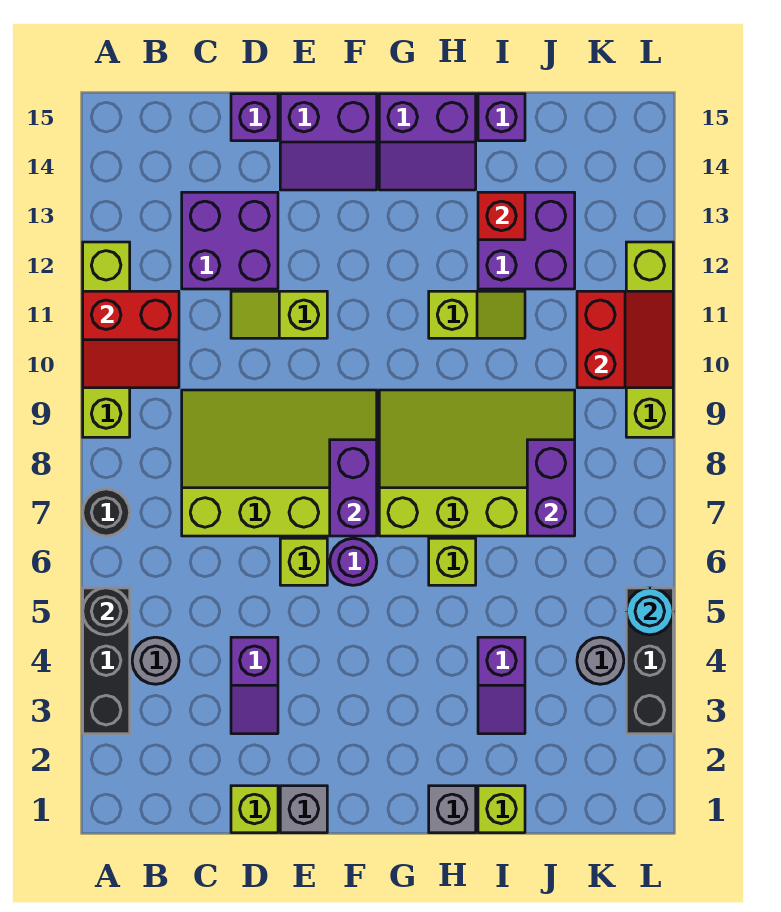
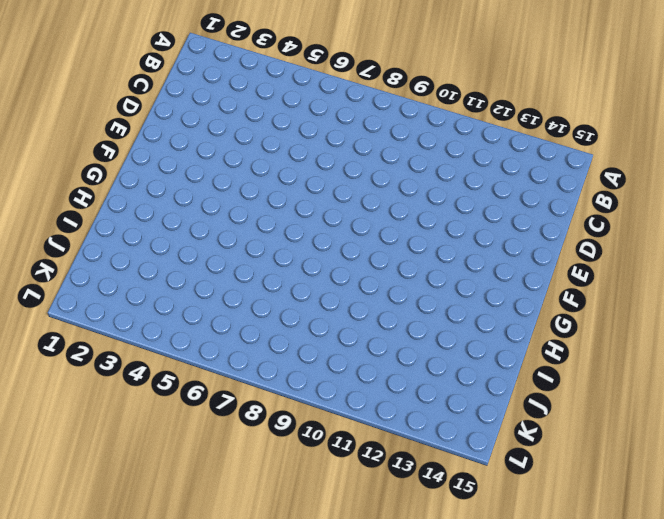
none -> black brick A3:A5 level 1
none -> black round brick A7 level 1
none -> lime brick A9:A12 level 1
none -> grey round brick B4 level 1

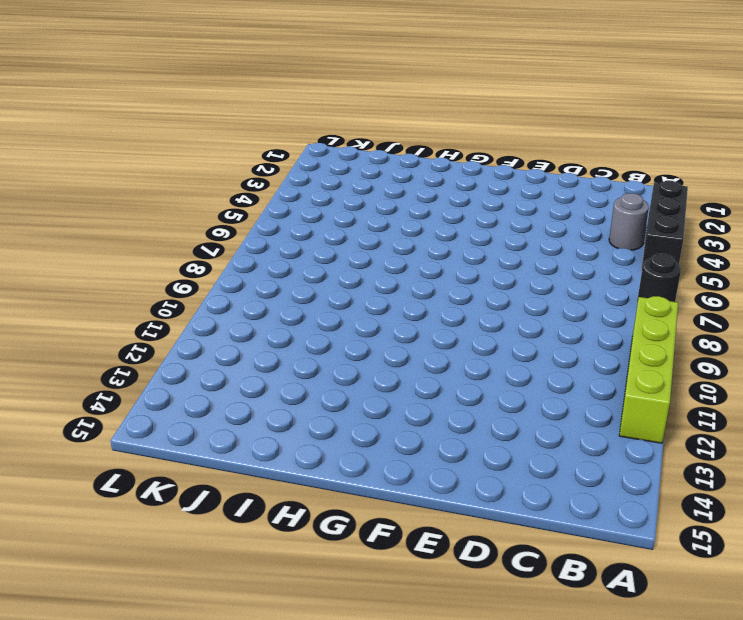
none -> lime slope C7:F9 level 1 top 7
none -> purple brick C12:D13 level 1
none -> lime brick D1 level 1
none -> purple slope D3:D4 level 1 top 4

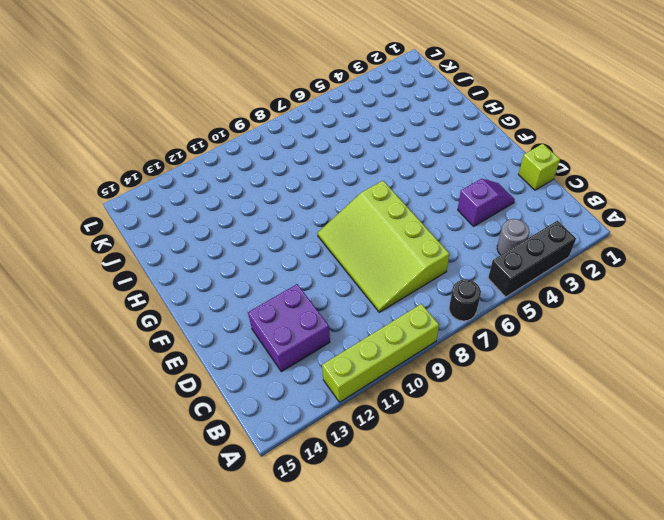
none -> lime slope D11:E11 level 1 top E
none -> purple brick D15 level 1
none -> grey brick E1 level 1
none -> lime brick E6 level 1

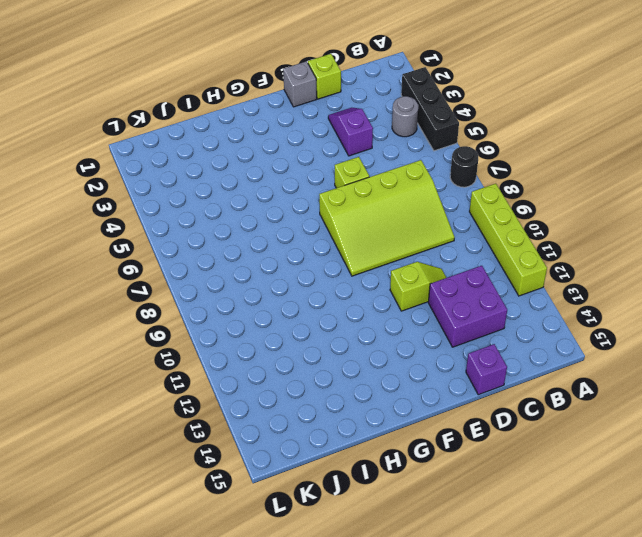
none -> purple slope E14:F15 level 1 top 15
none -> purple round brick F6 level 1
none -> lime slope G7:J9 level 1 top 7
none -> purple slope G14:H15 level 1 top 15

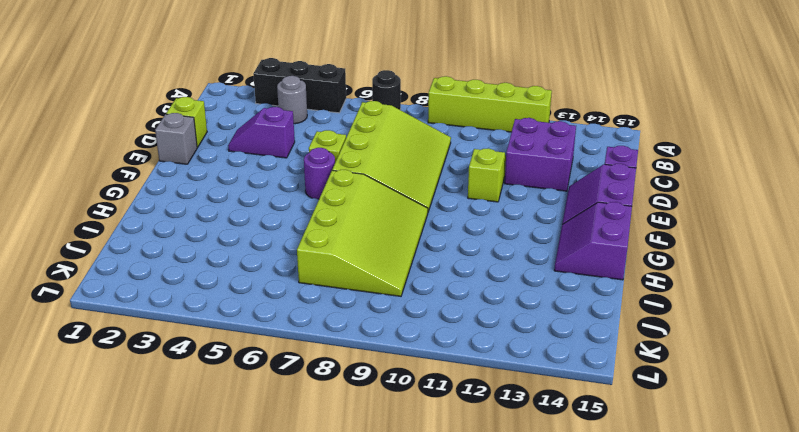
none -> grey brick H1 level 1
none -> lime brick H6 level 1
none -> lime slope H11:I11 level 1 top H
none -> lime brick I1 level 1

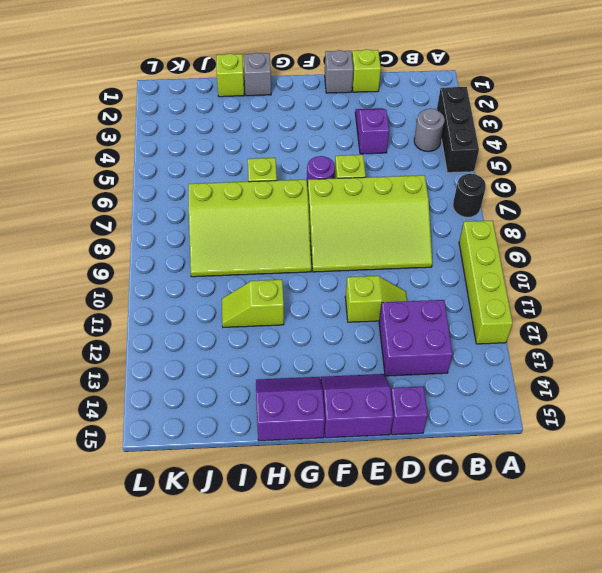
none -> purple slope I3:I4 level 1 top 4
none -> purple brick I12:J13 level 1
none -> purple brick I15 level 1
none -> grey round brick K4 level 1

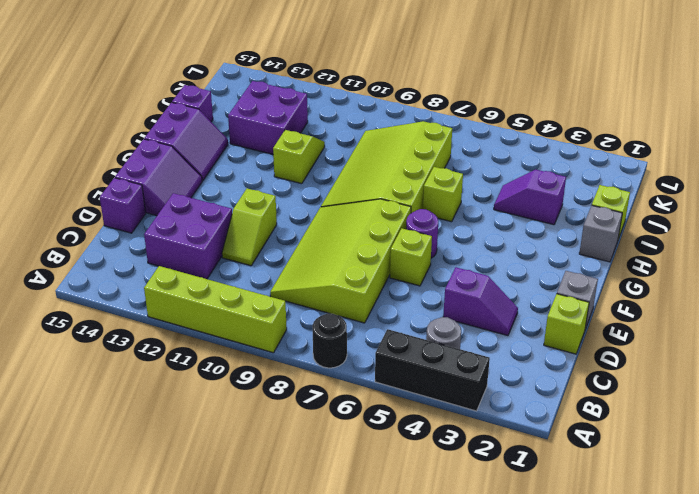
purple slope I3:I4 level 1 top 3 -> purple slope I3:I4 level 1 top 4
none -> grey round brick K4 level 1
none -> black brick L3:L5 level 1
none -> lime brick L9:L12 level 1
none -> black round brick A5 level 2

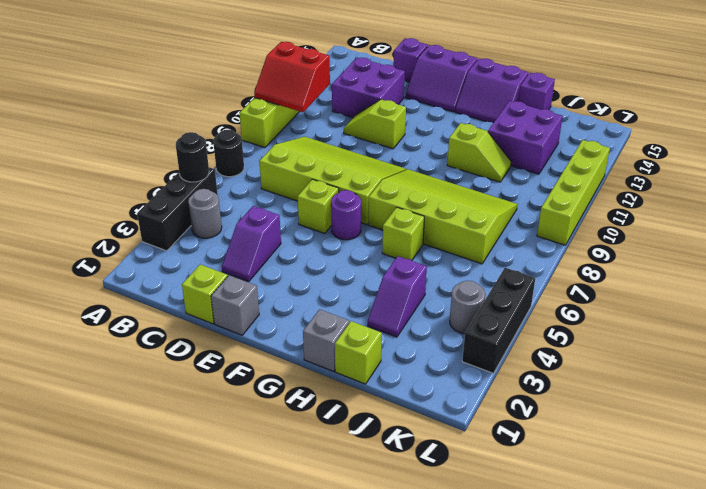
none -> purple brick F7:F8 level 2
none -> red brick I13 level 2
none -> purple brick J7:J8 level 2
none -> red slope K10:L11 level 2 top K

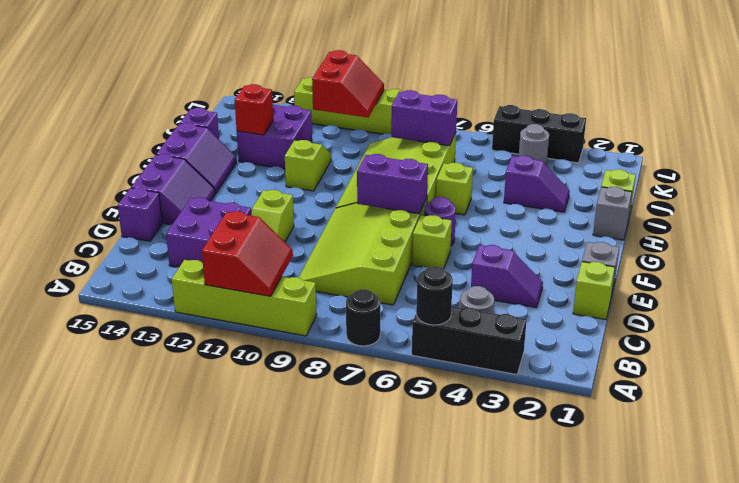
red slope K10:L11 level 2 top 11 -> red slope K10:L11 level 2 top K
none -> cyan round brick L5 level 2

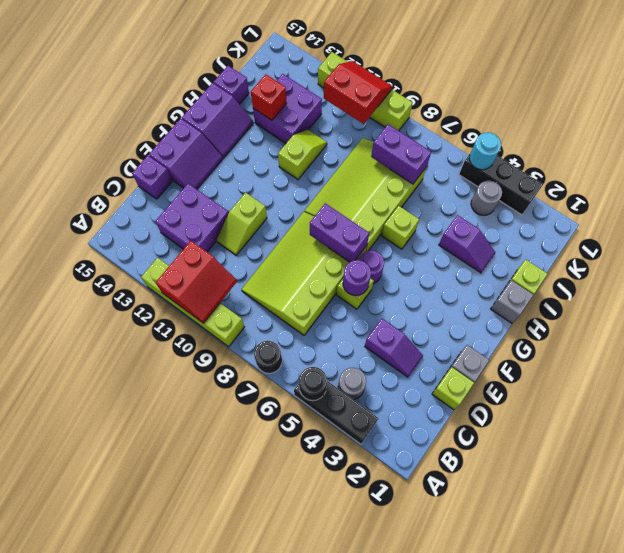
purple round brick E6 level 2 -> none

